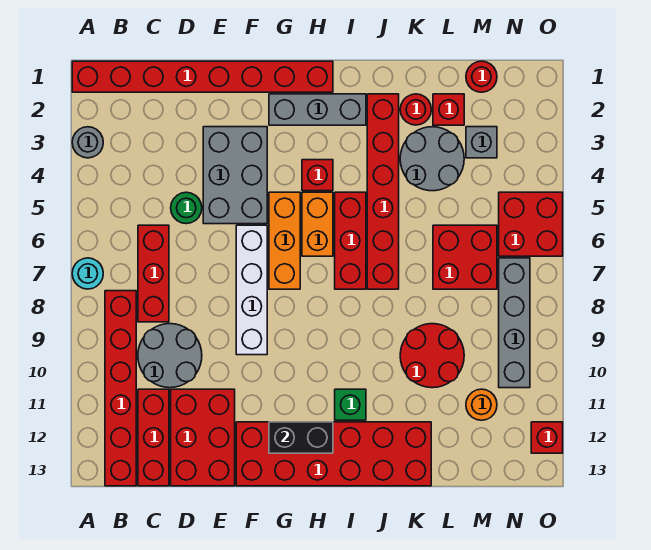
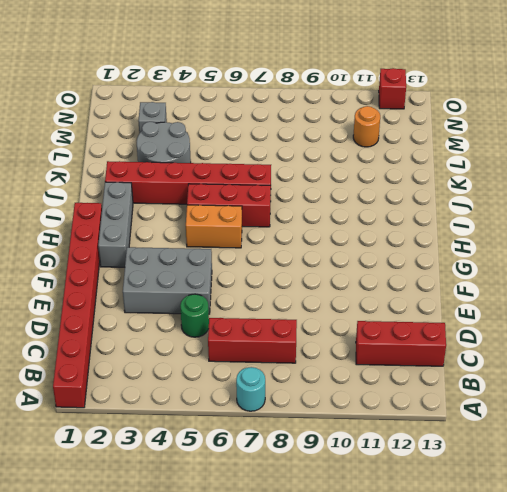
none -> grey round brick A3 level 1
none -> red brick B8:B13 level 1
none -> grey round brick C9:D10 level 1
none -> red brick D11:E13 level 1

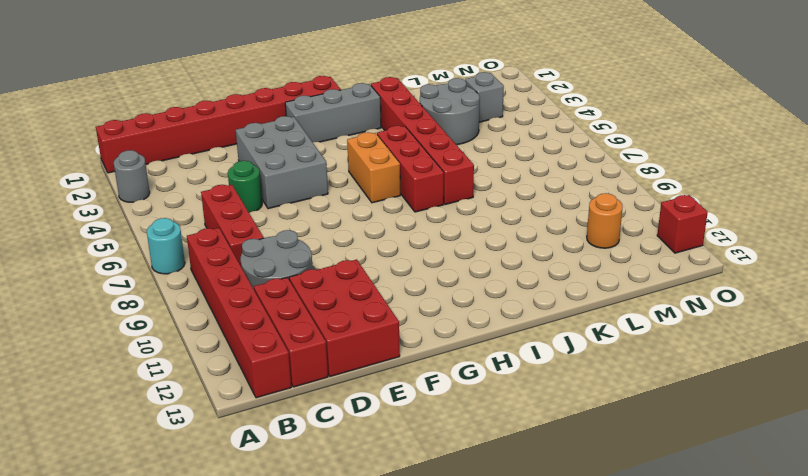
none -> white brick F6:F9 level 1
none -> red brick F12:K13 level 1
none -> orange brick G5:G7 level 1
none -> red brick H4 level 1

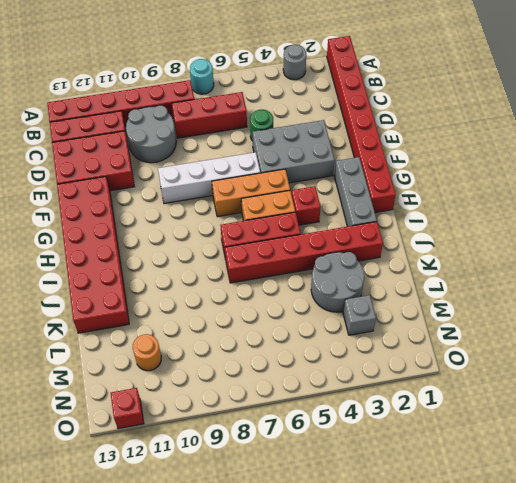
none -> green brick I11 level 1
none -> red round brick K2 level 1
none -> red round brick K9:L10 level 1
none -> red brick L2 level 1

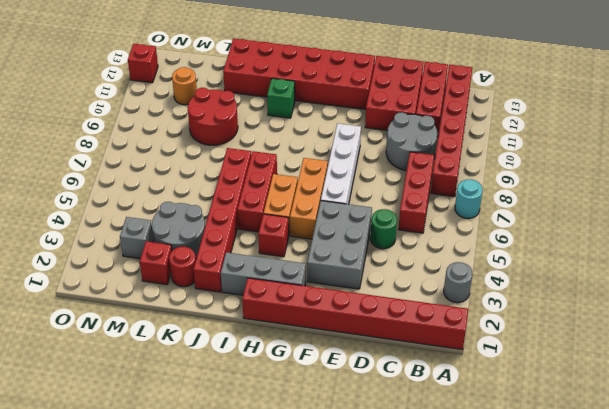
none -> red brick L6:M7 level 1
none -> red round brick M1 level 1
none -> red brick N5:O6 level 1
none -> grey brick N7:N10 level 1

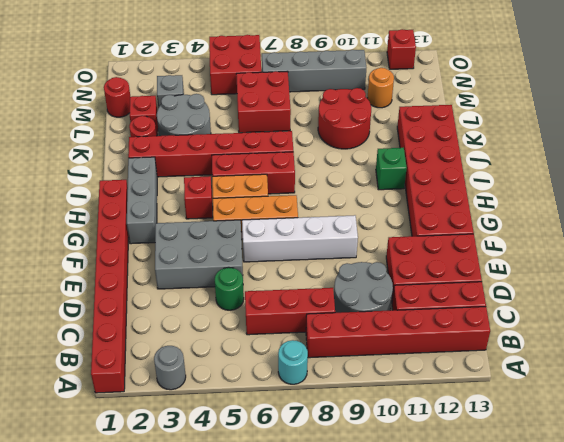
none -> black brick G12:H12 level 2

